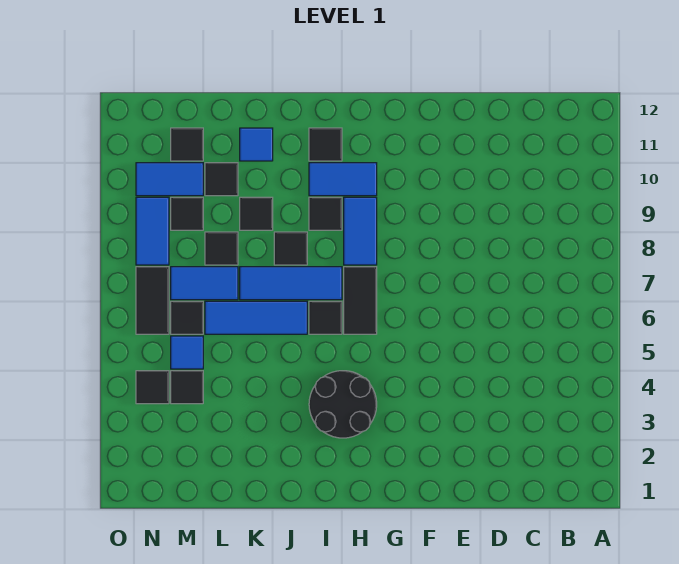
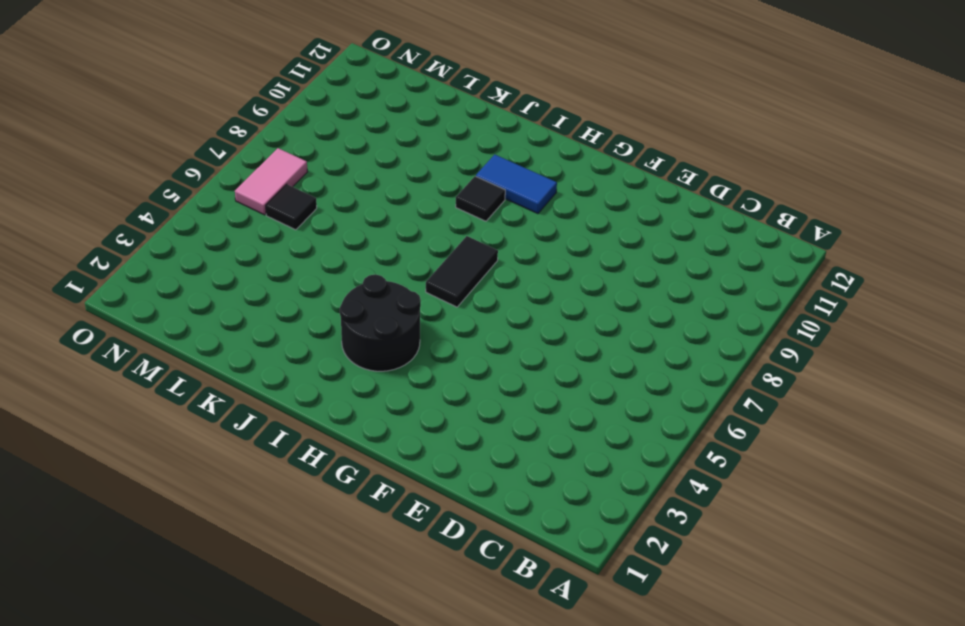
pink tile N6:N7 level 1 -> black tile N6:N7 level 1
none -> blue tile H8:H9 level 1
none -> black tile I6 level 1
none -> blue tile I7:K7 level 1

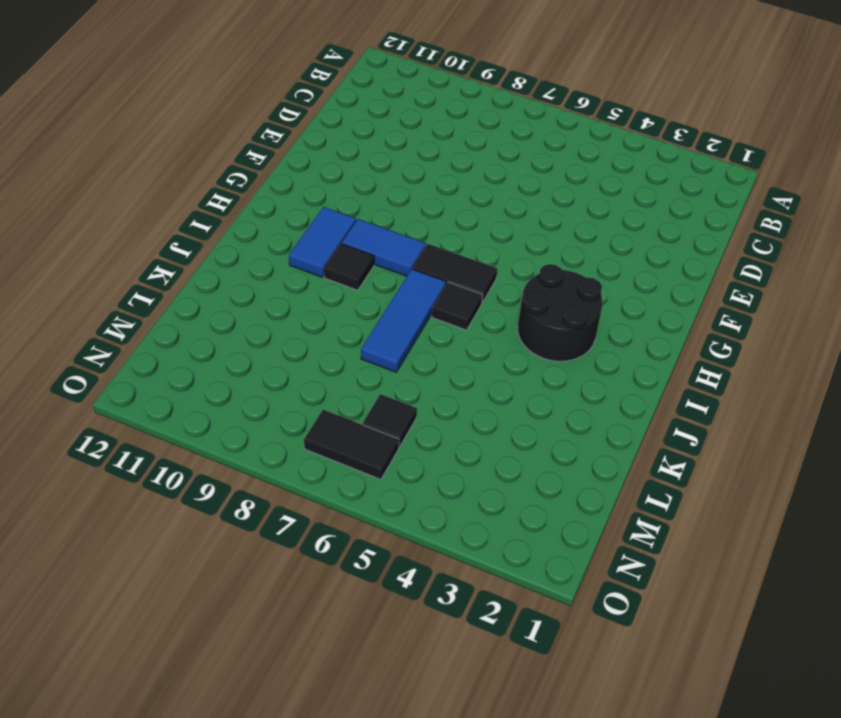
none -> black tile I11 level 1
none -> blue tile J6:L6 level 1
none -> black tile J8 level 1

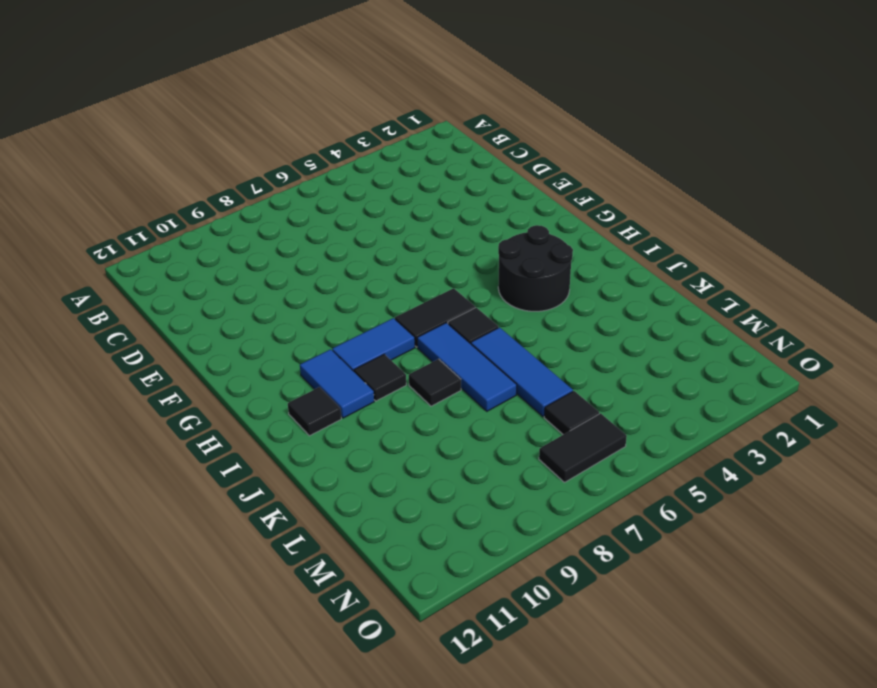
none -> black tile K9 level 1
none -> blue tile K11 level 1
none -> blue tile L7:M7 level 1

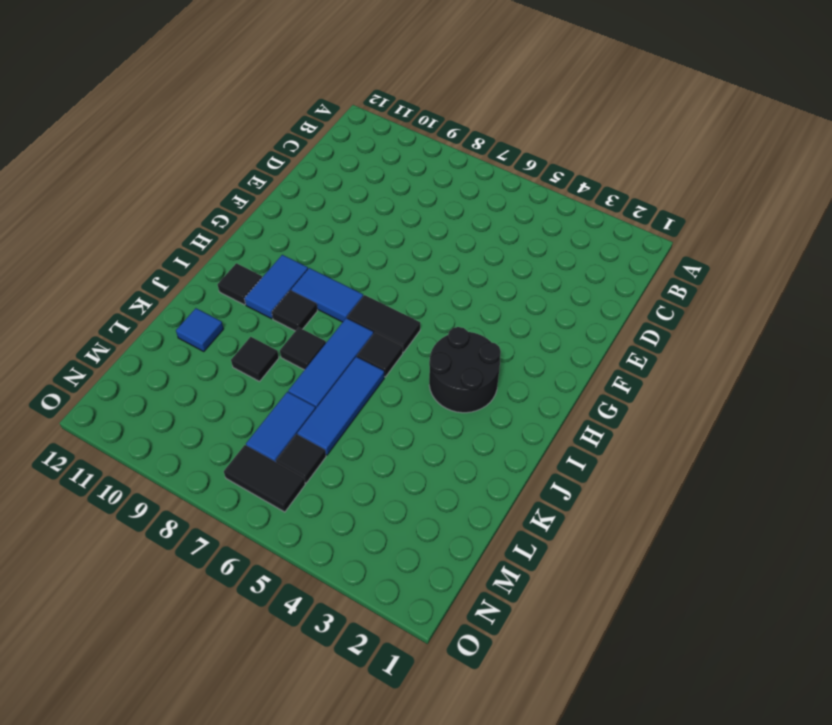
none -> black tile L8 level 1
none -> black tile L10 level 1
none -> black tile M4 level 1

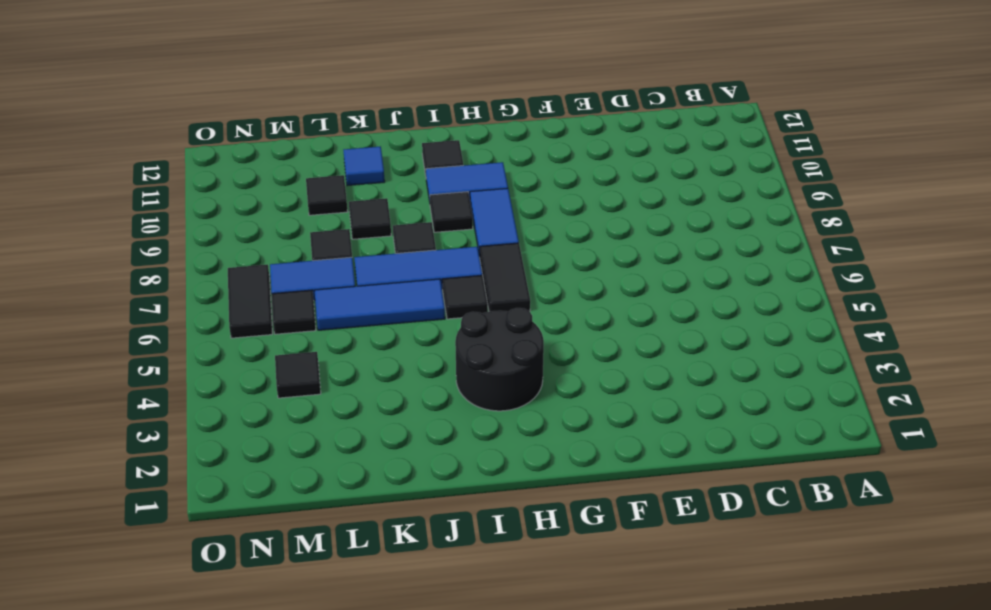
none -> blue tile M5 level 1
none -> black tile M9 level 1
none -> blue tile M10:N10 level 1

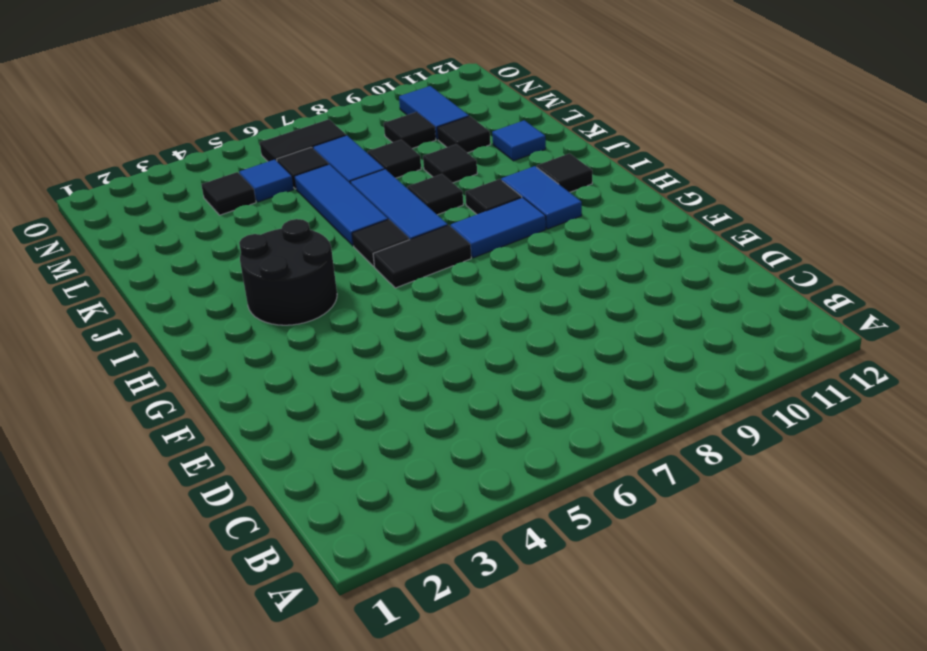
none -> black tile M11 level 1
none -> black tile N4 level 1
none -> blue tile N8:N9 level 1

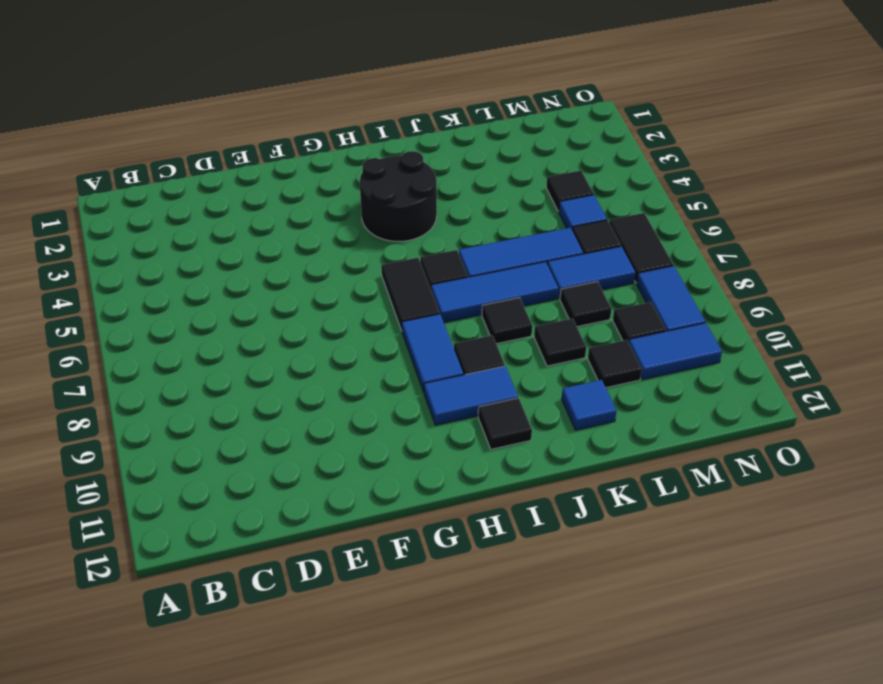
none -> black tile M11 level 1
none -> black tile N4 level 1

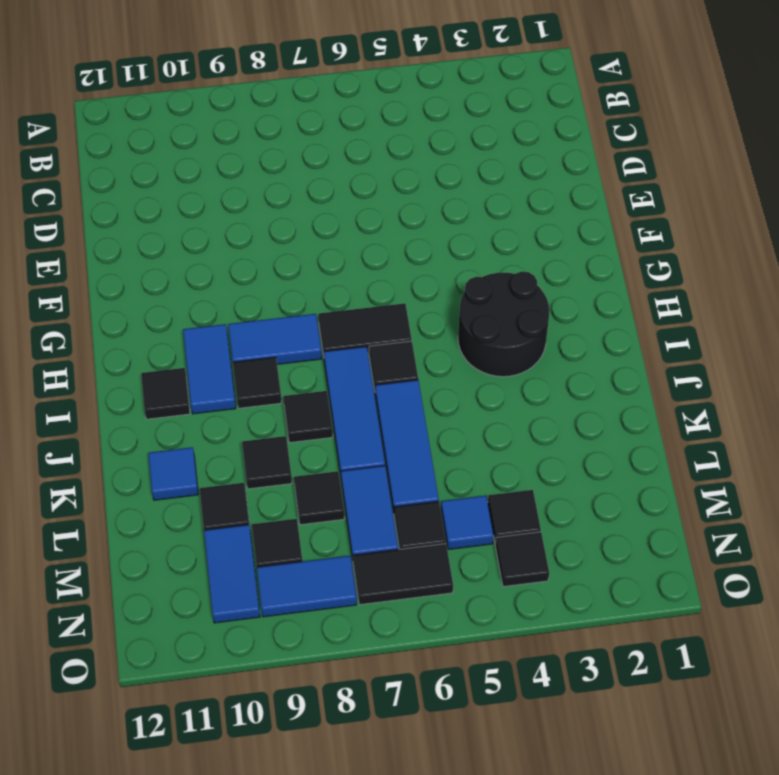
none -> black tile M11 level 1

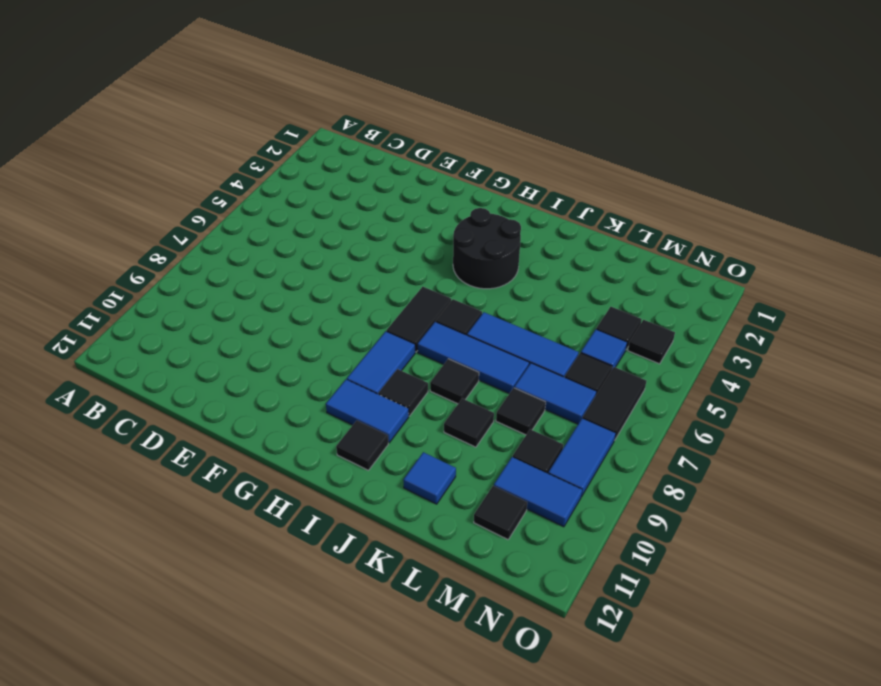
none -> black tile L10 level 1

